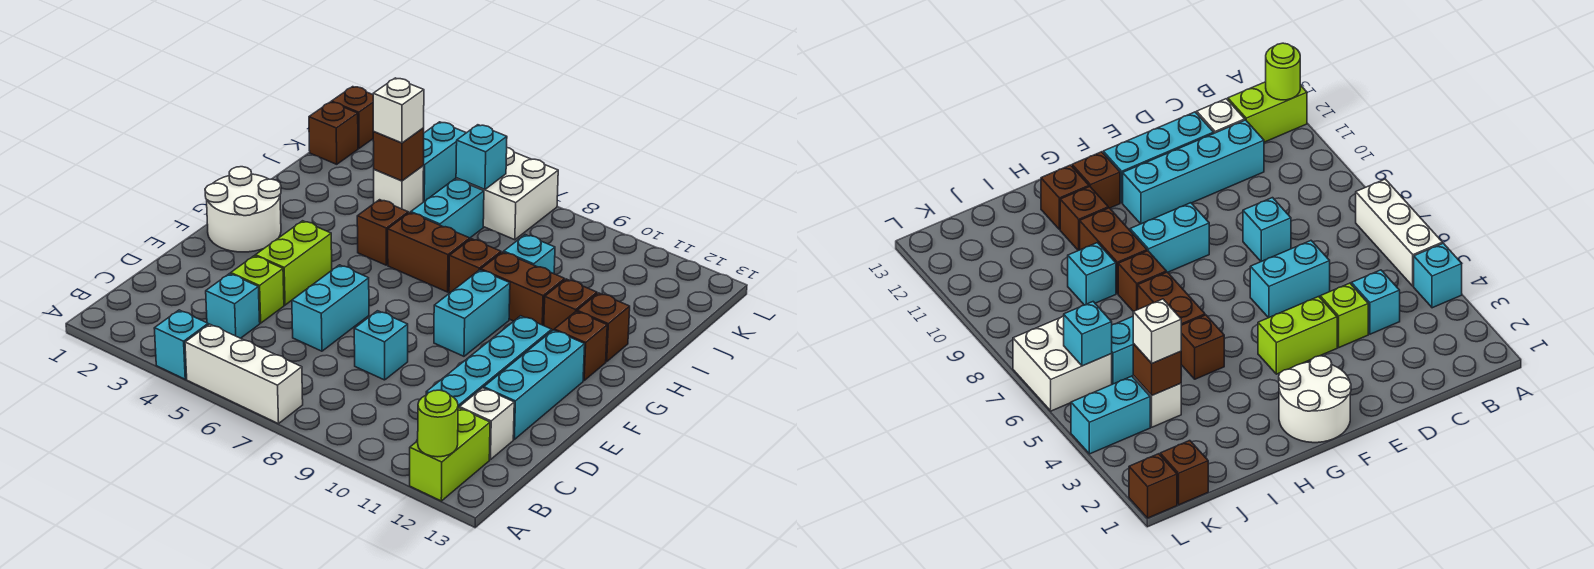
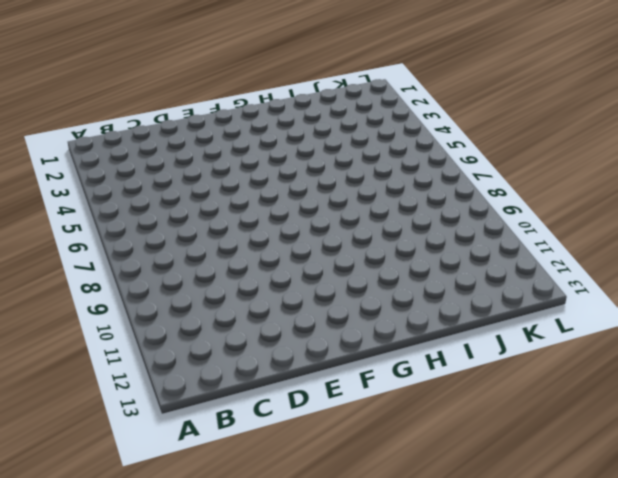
none -> cyan brick A4 level 1
none -> white brick A5:A7 level 1
none -> lime brick A12:B12 level 1
none -> cyan brick C4 level 1

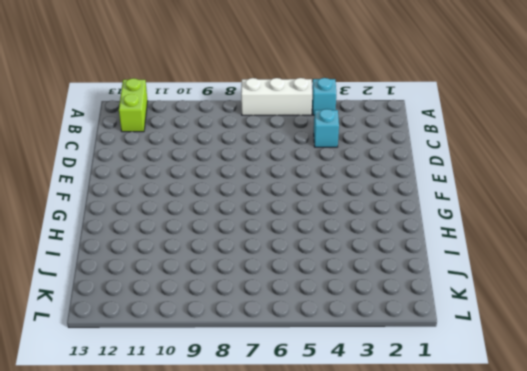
none -> cyan brick C11:F11 level 1
none -> white brick C12 level 1
none -> lime brick D4 level 1
none -> cyan brick D6:E6 level 1

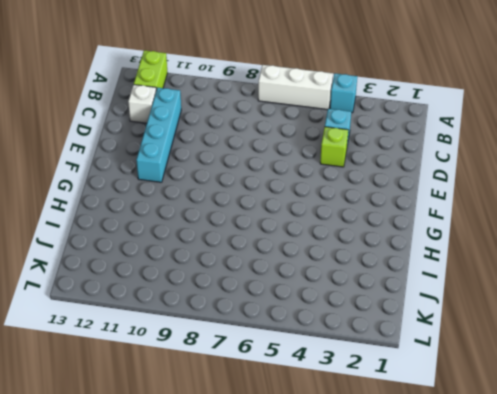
none -> cyan brick D6:E6 level 1
none -> cyan brick D8 level 1
none -> cyan brick D12:F12 level 1
none -> lime brick E4:F4 level 1

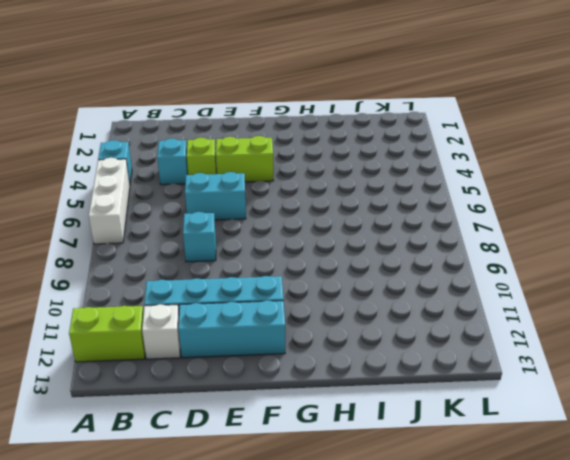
none -> white round brick F1:G2 level 1
none -> cyan brick F9:G9 level 1
none -> brown brick G12 level 1
none -> brown brick H5 level 1

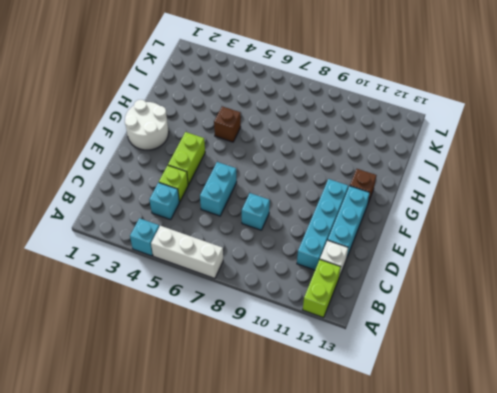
none -> cyan brick F9:G9 level 1
none -> brown brick H6:H7 level 1
none -> brown brick H8 level 1
none -> brown brick H9:H10 level 1

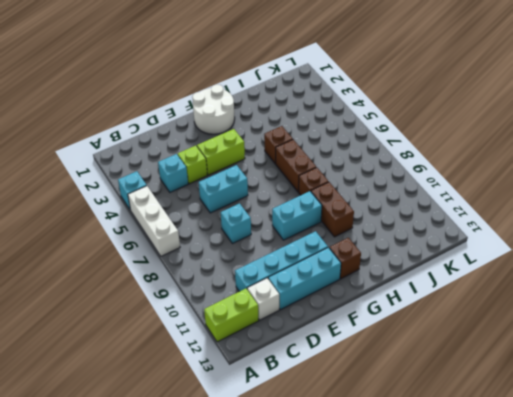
none -> brown brick H11 level 1
none -> brown brick H12 level 1
none -> cyan brick I6:J6 level 1
none -> cyan brick I9 level 1

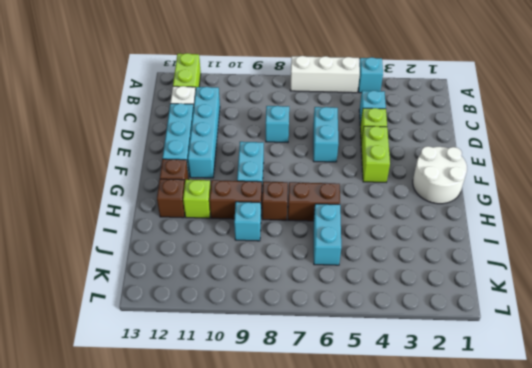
lime brick H11 level 1 -> brown brick H11 level 1
none -> brown brick H5 level 1
none -> white brick J4 level 1
none -> brown brick K1 level 1
none -> cyan brick K4:L4 level 1

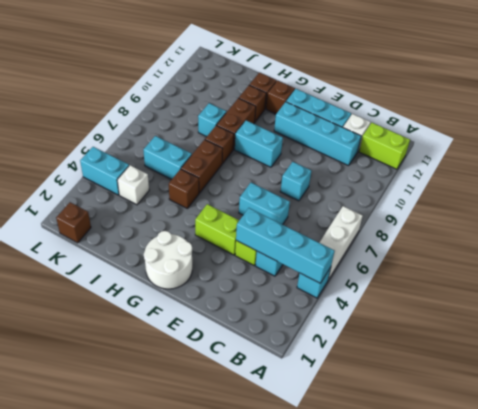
cyan brick A4:D4 level 2 -> none
none -> white brick K6:L7 level 1
none -> brown brick L1 level 1
none -> lime round brick A12 level 2
none -> brown brick J4 level 2

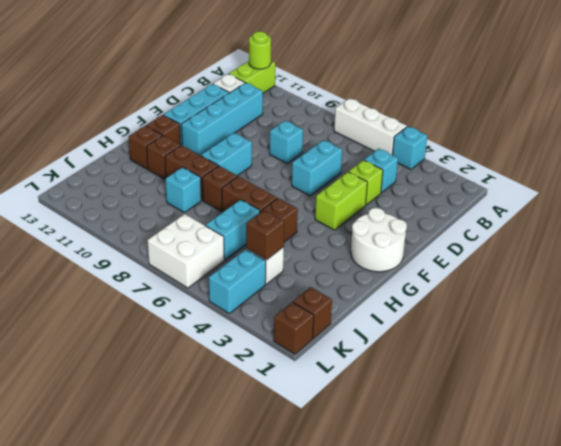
none -> cyan brick K6 level 2
none -> white brick J4 level 3

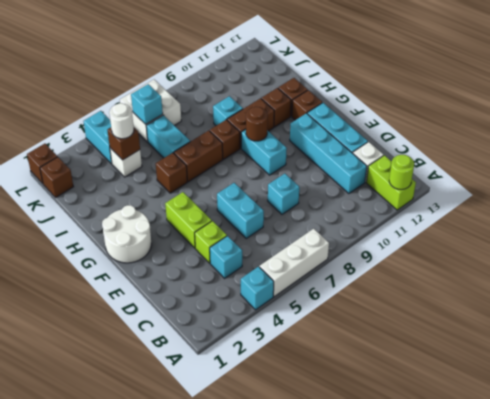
brown round brick G9 level 2 -> none
white round brick J4 level 3 -> white brick J4 level 3

